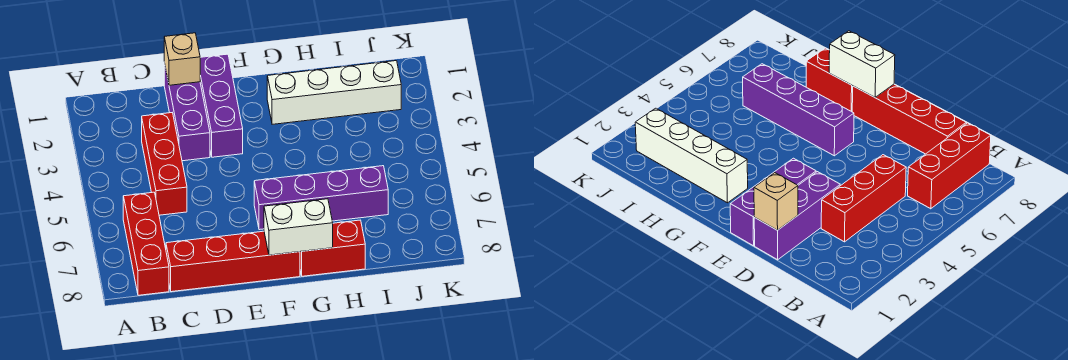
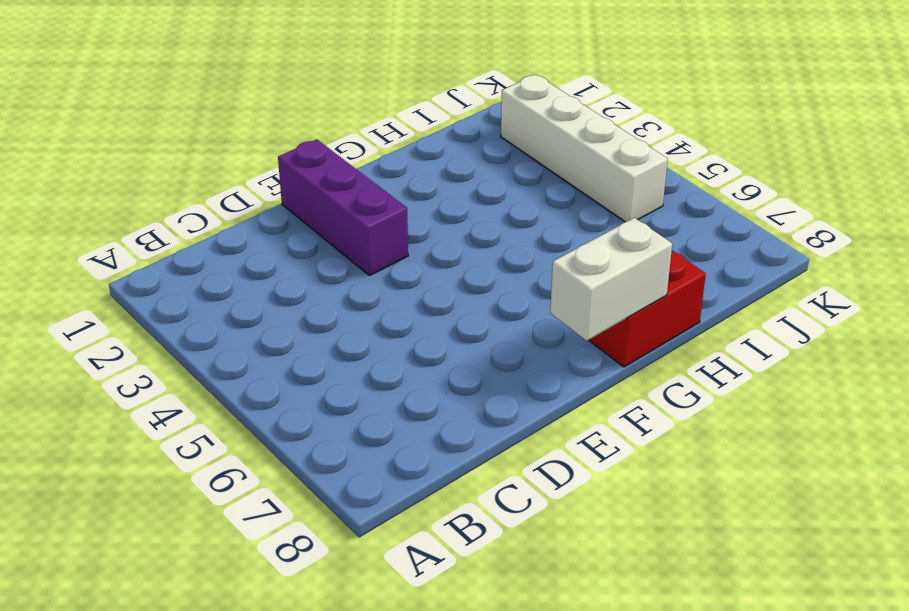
white brick J2:J5 level 1 -> white brick G2:J2 level 1
none -> red brick B6:B8 level 1
none -> red brick C3:C5 level 1

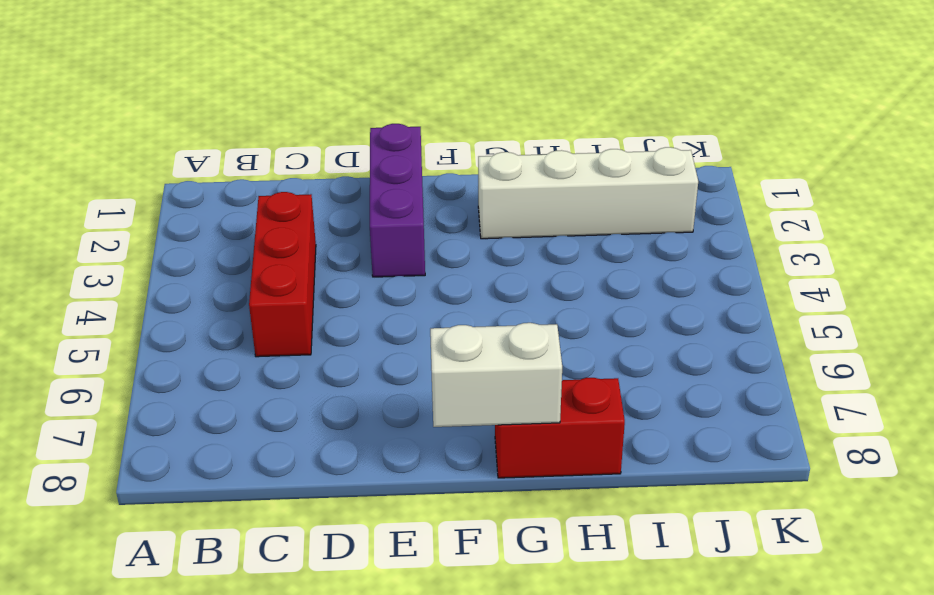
none -> red brick B6:B8 level 1
none -> red brick C8:F8 level 1

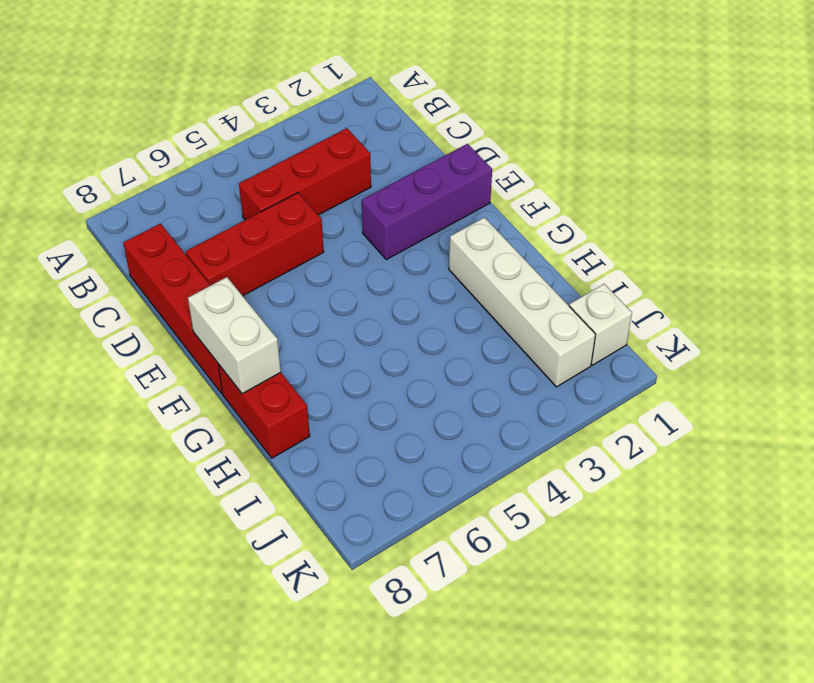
red brick D5:D7 level 1 -> red brick B6:B8 level 1
white brick J1 level 1 -> none
none -> purple brick D1:D3 level 1
none -> purple brick F6:I6 level 1

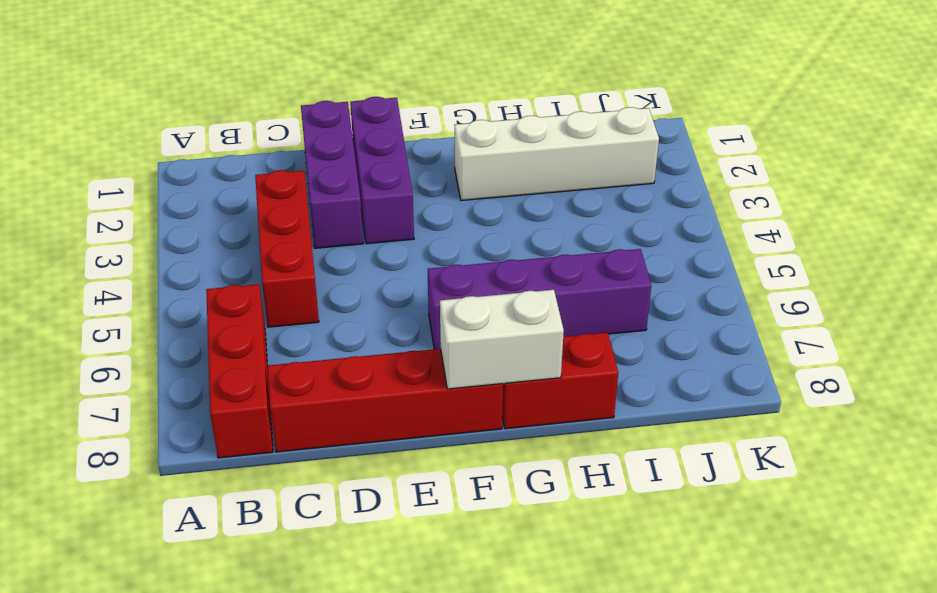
none -> tan brick D1 level 2

